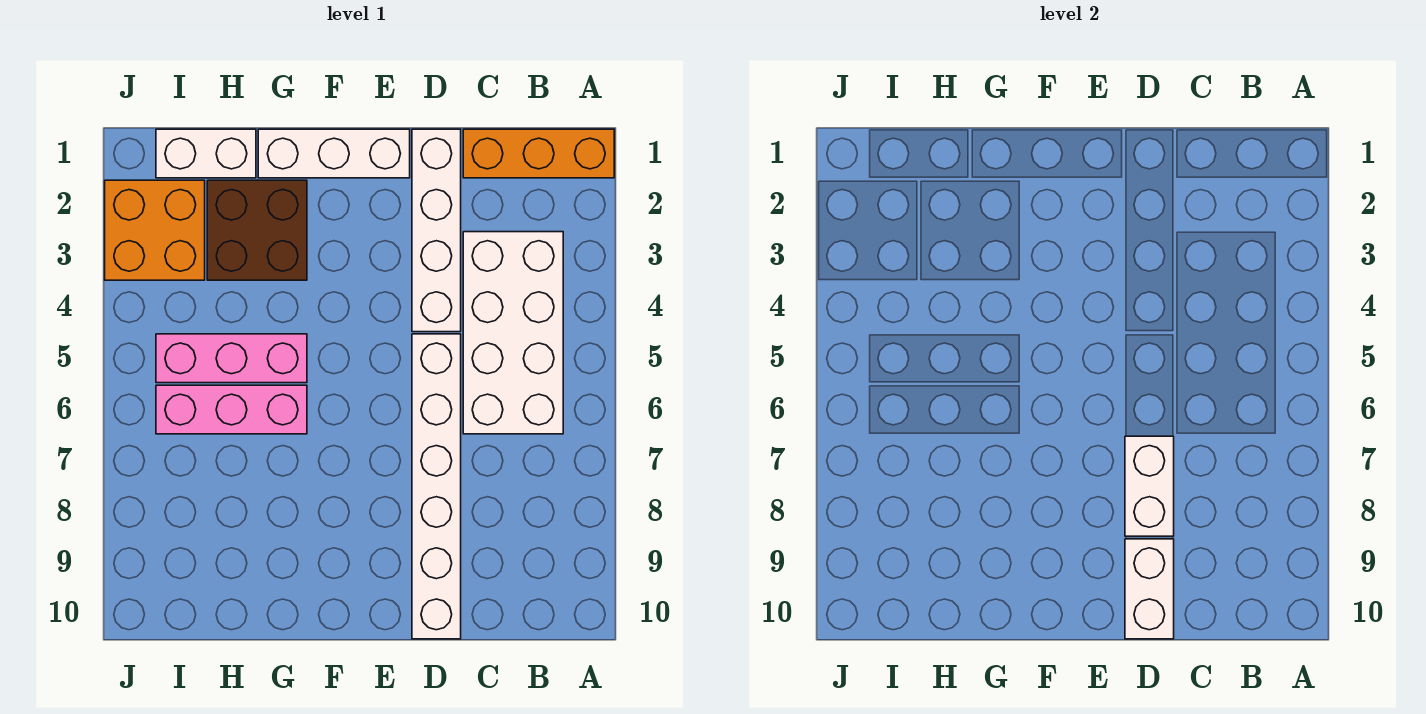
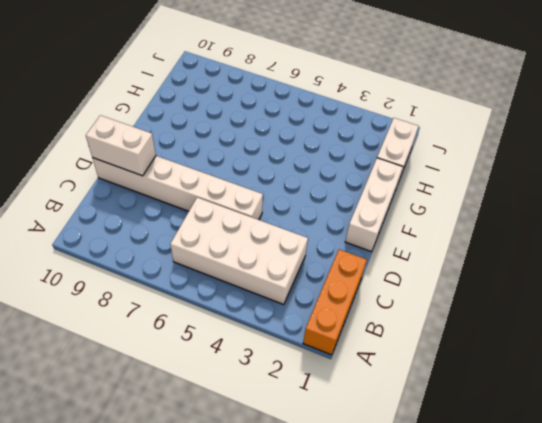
none -> white brick D1:D4 level 1
none -> brown brick G2:H3 level 1
none -> pink brick G5:I5 level 1

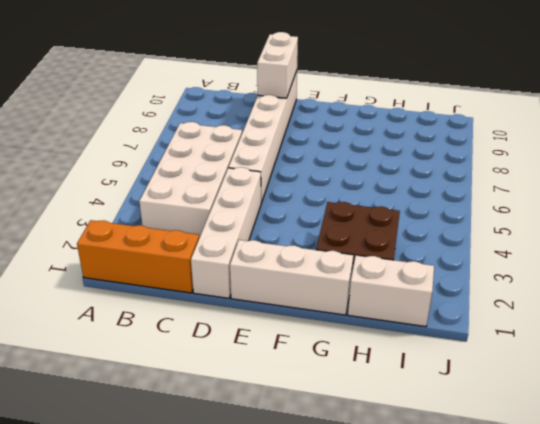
none -> pink brick G5:I5 level 1
none -> pink brick G6:I6 level 1
none -> orange brick I2:J3 level 1

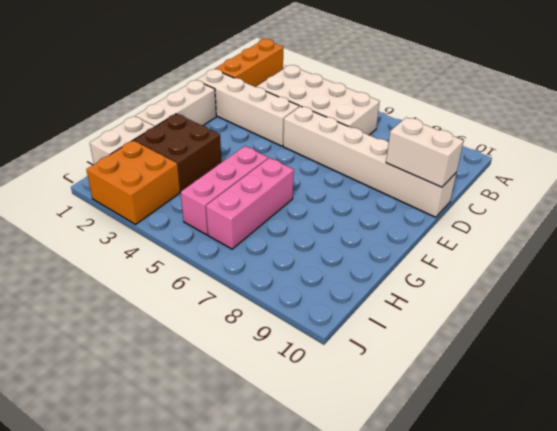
none -> white brick D7:D8 level 2

